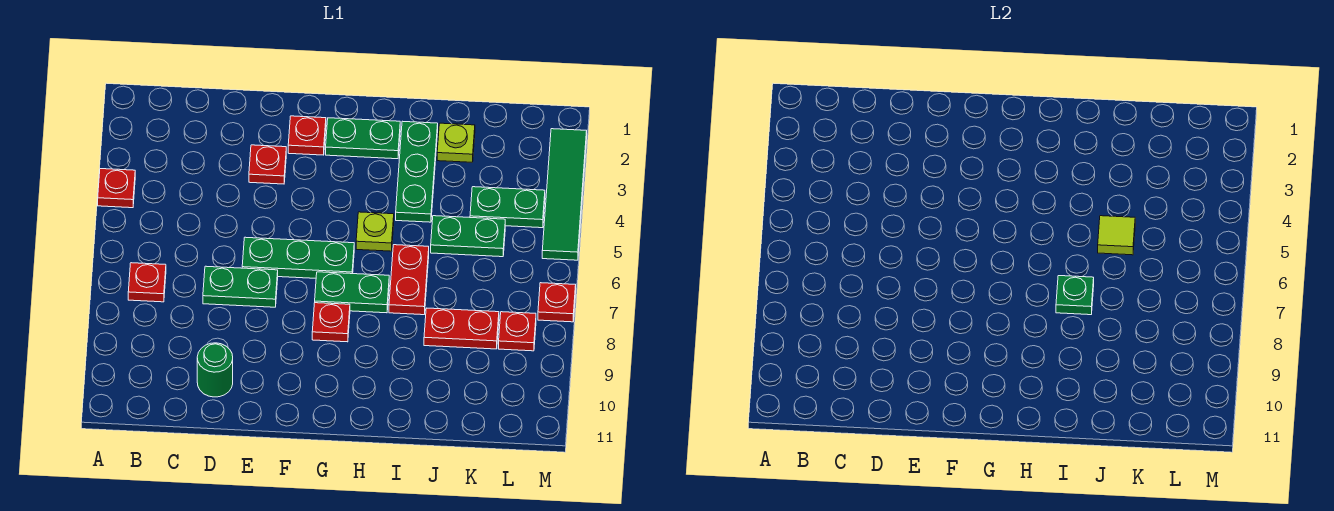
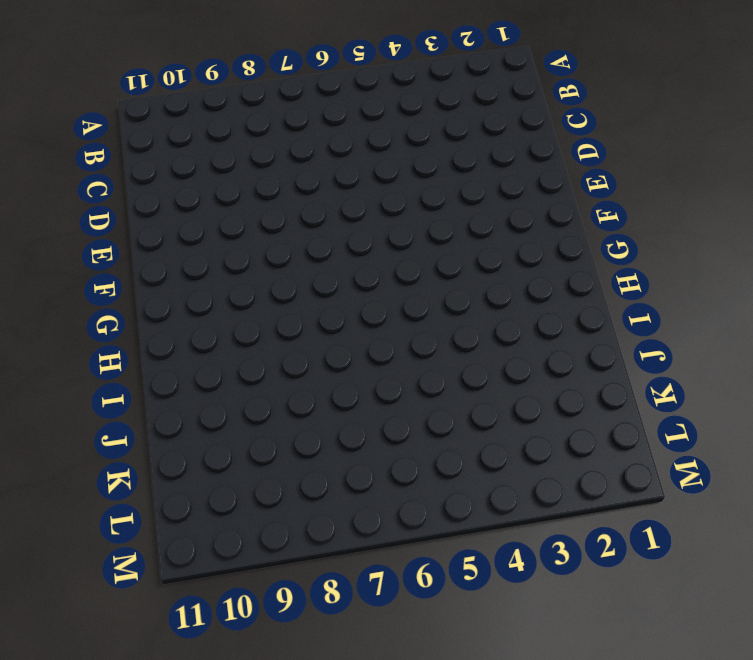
none -> red plate A4 level 1
none -> red plate B7 level 1
none -> green plate D7:E7 level 1

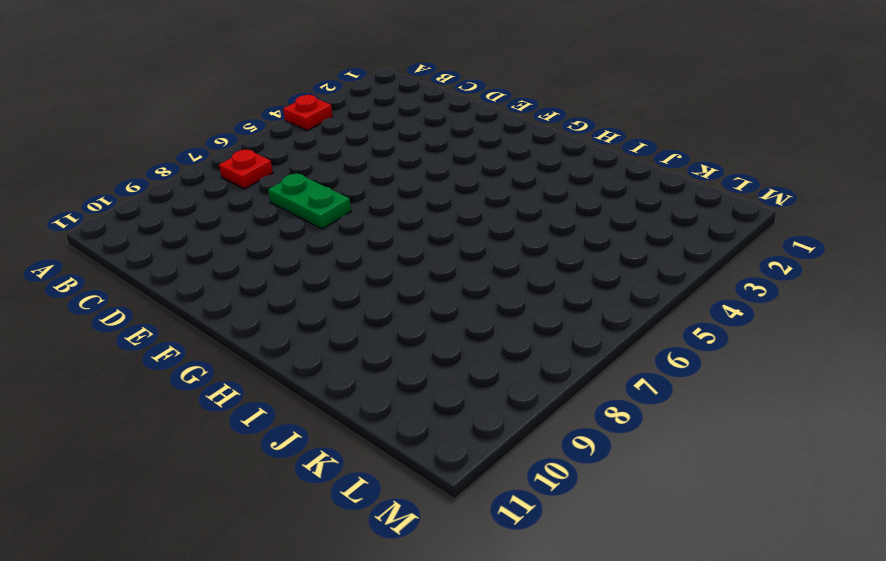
none -> green round brick D10 level 1
none -> red plate E3 level 1
none -> green plate E6:G6 level 1

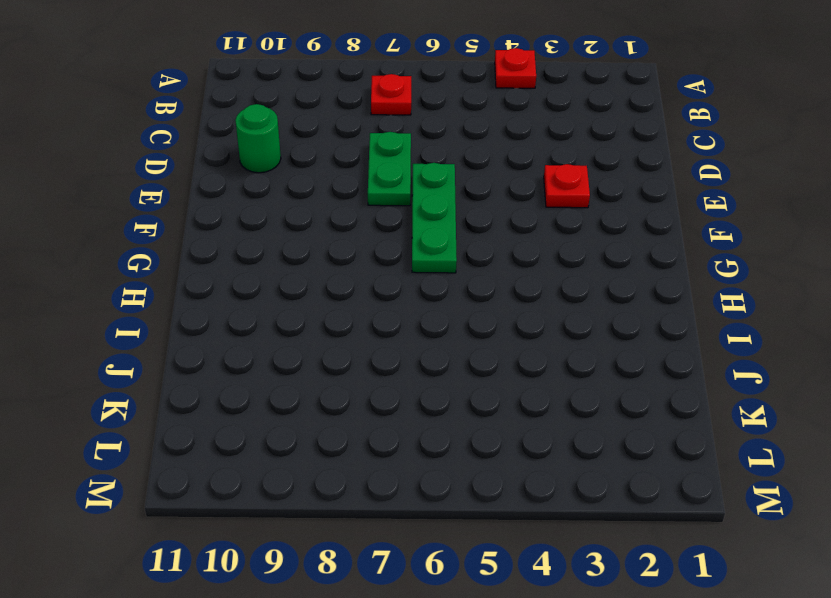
none -> red plate F2 level 1
none -> green plate G2:H2 level 1
none -> green plate G7:H7 level 1

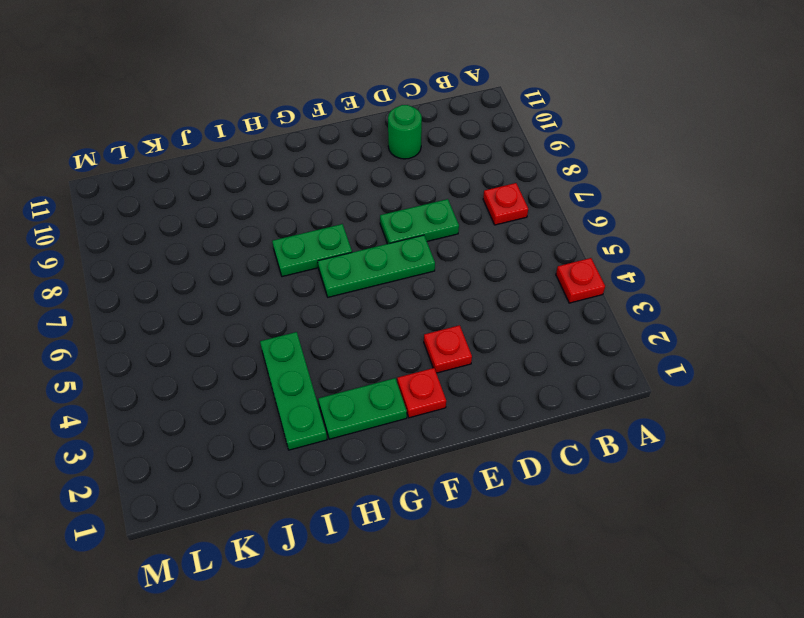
none -> red plate G8 level 1
none -> lime plate H5 level 1
none -> red plate I6:I7 level 1

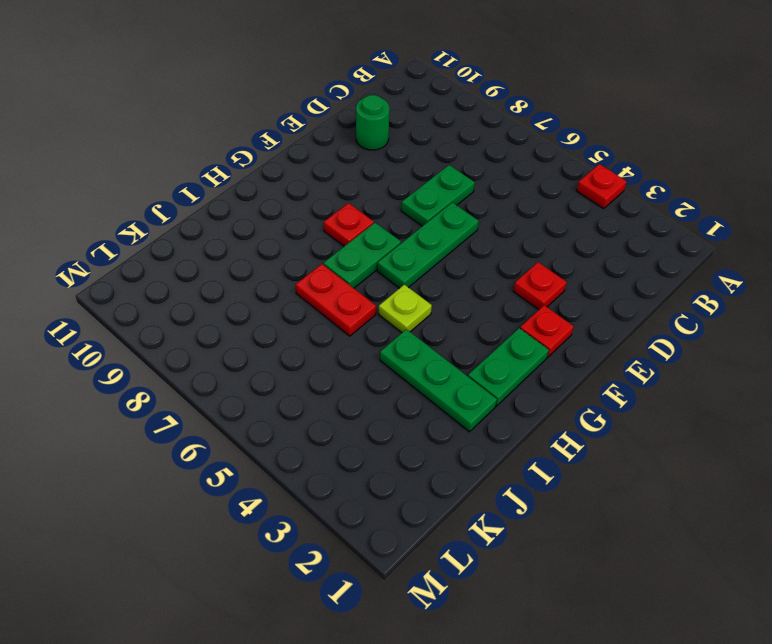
none -> red plate B7 level 1
none -> lime plate J2 level 1
none -> green plate J5:K5 level 1

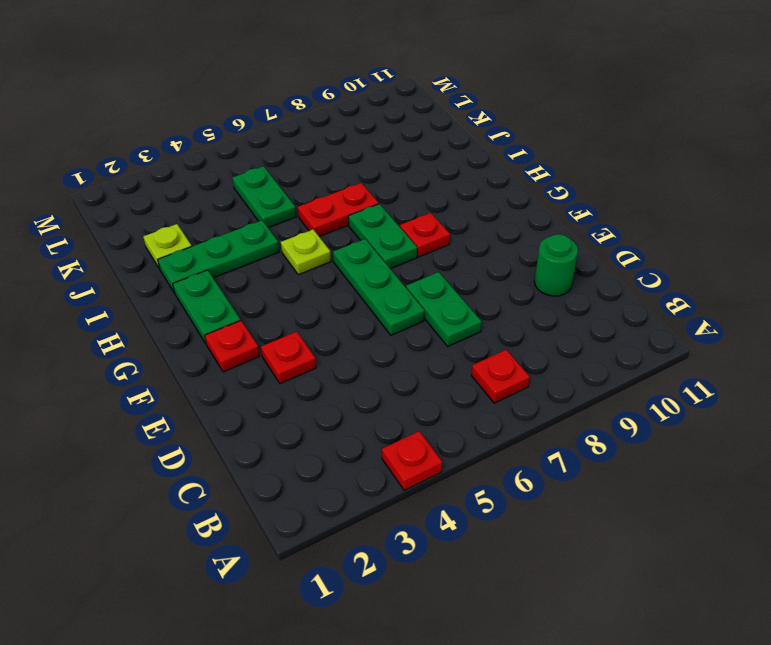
none -> red plate J8:K8 level 1
none -> green plate K4:L4 level 1
none -> red plate L8 level 1

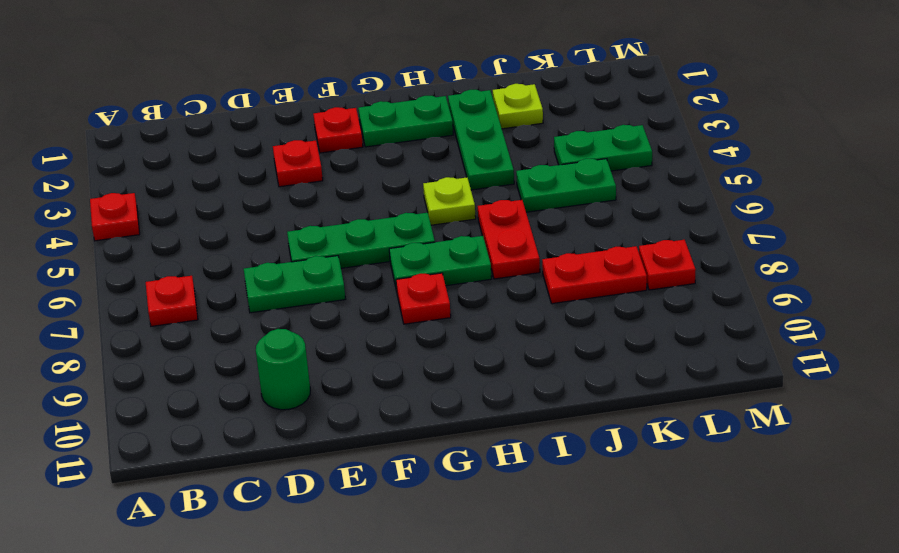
none -> green tile M2:M5 level 1
none -> red plate M7 level 1
none -> green plate I7 level 2

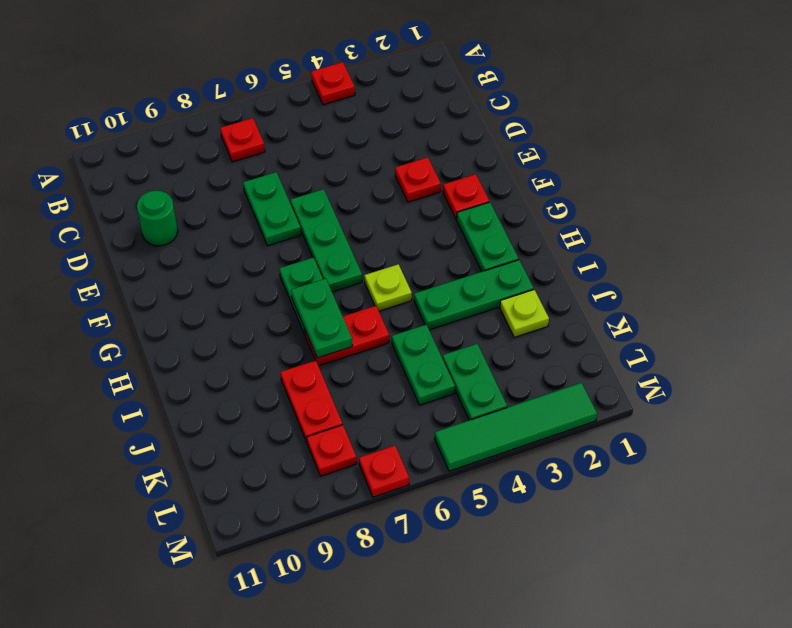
green plate H7:I7 level 2 -> green plate I7 level 2
none -> red plate G8 level 1
none -> lime tile J5 level 2

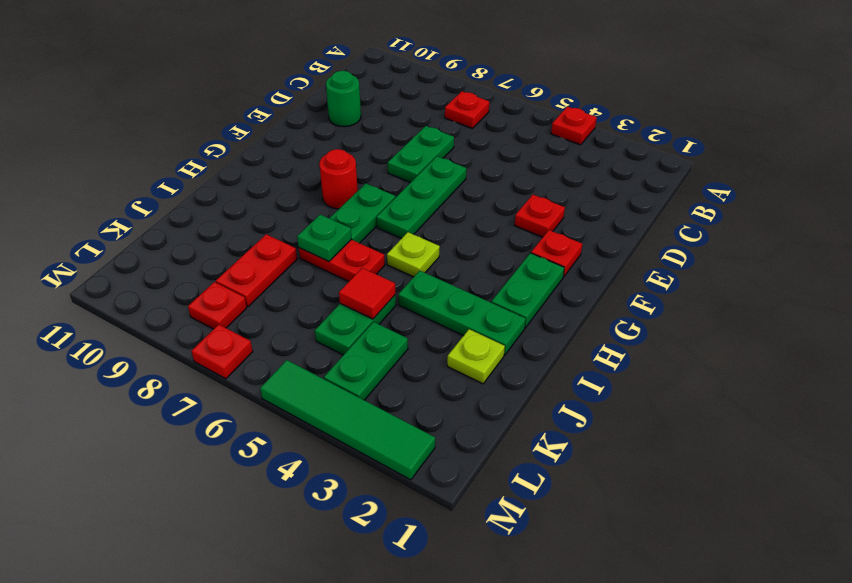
red round brick G8 level 1 -> red plate G8 level 1
red tile J5 level 2 -> lime tile J5 level 2

